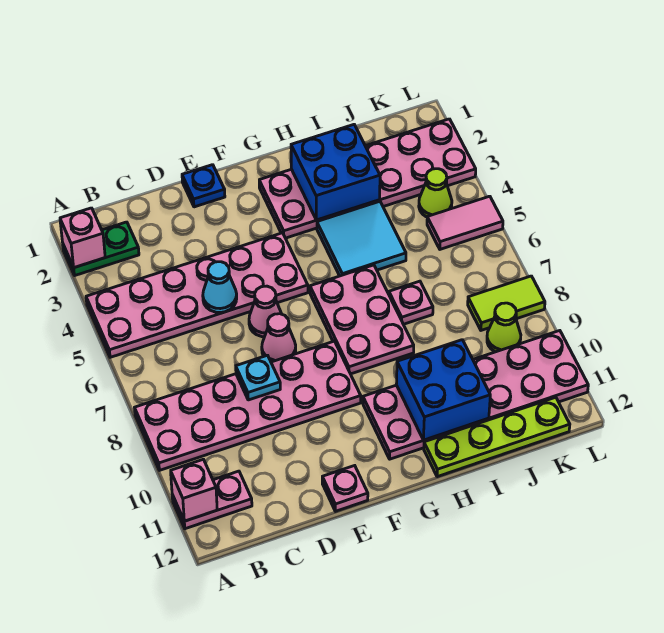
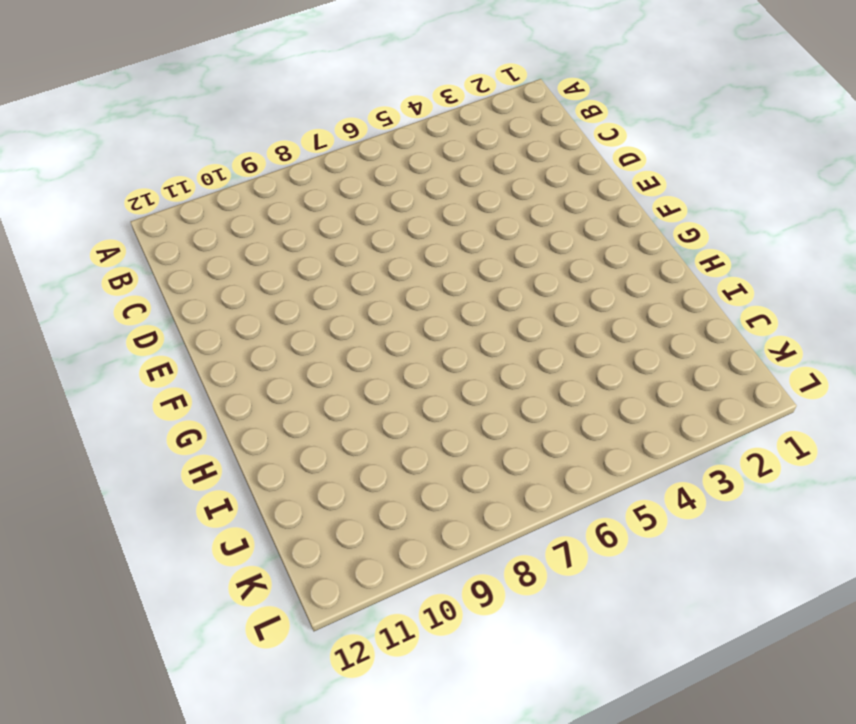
none -> green plate A2:B2 level 1
none -> pink plate A4:F5 level 1
none -> pink plate A8:F9 level 1

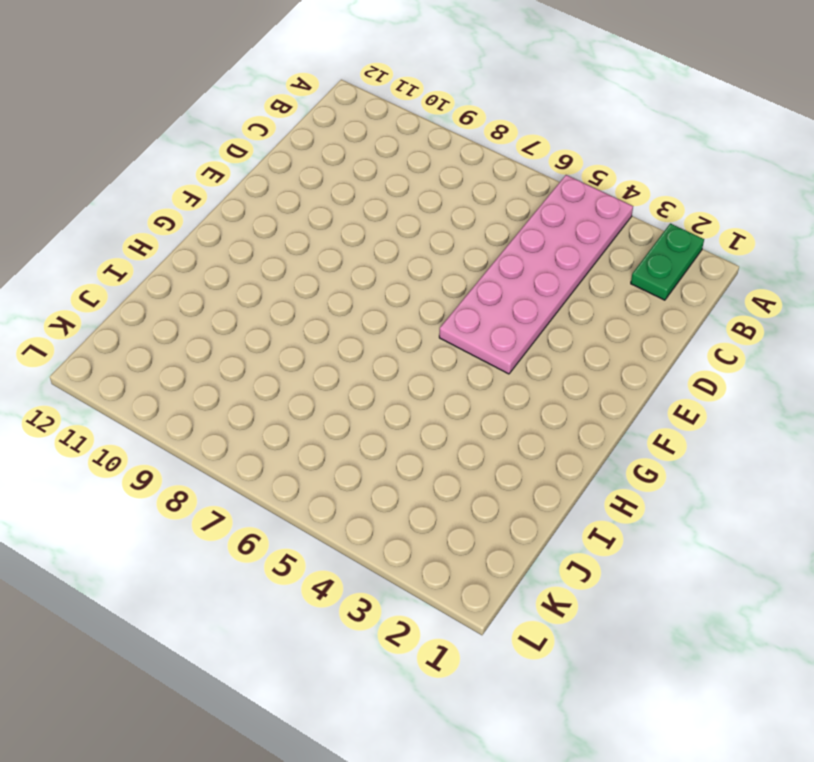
none -> pink plate A8:F9 level 1
none -> pink plate A11:B11 level 1
none -> blue plate E1 level 1

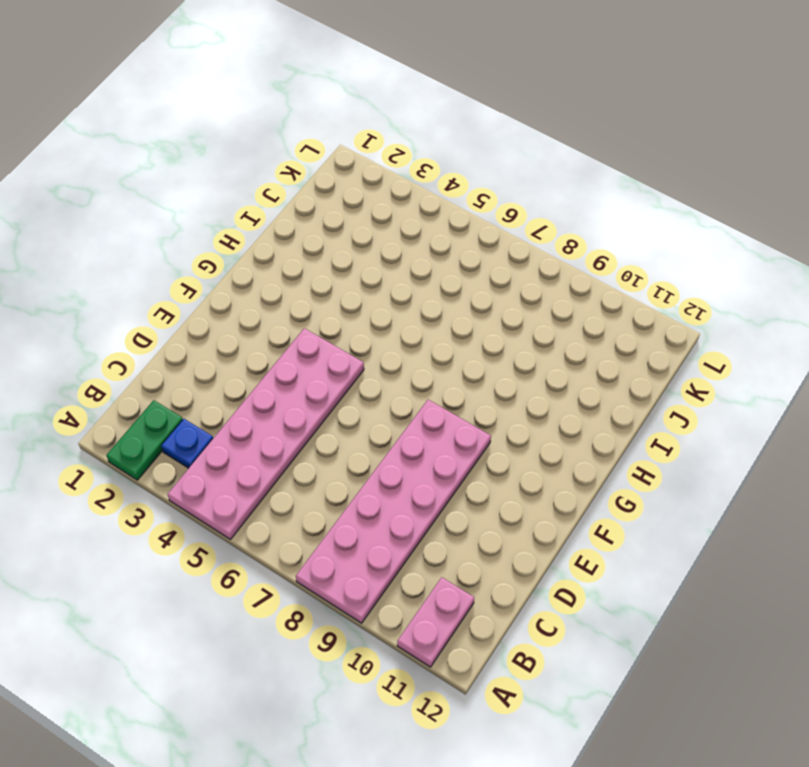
blue plate B3 level 1 -> blue plate E1 level 1
none -> pink cone E6 level 1
none -> pink cone E7 level 1
none -> pink plate E12 level 1

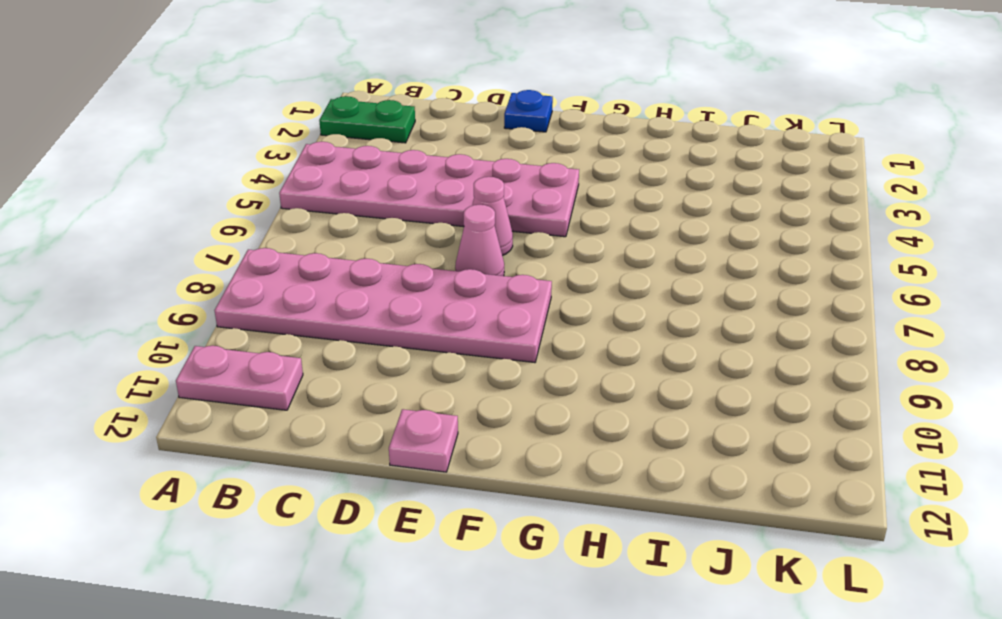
none -> pink plate G2:L3 level 1
none -> pink plate G6:H8 level 1
none -> pink plate G10:L11 level 1

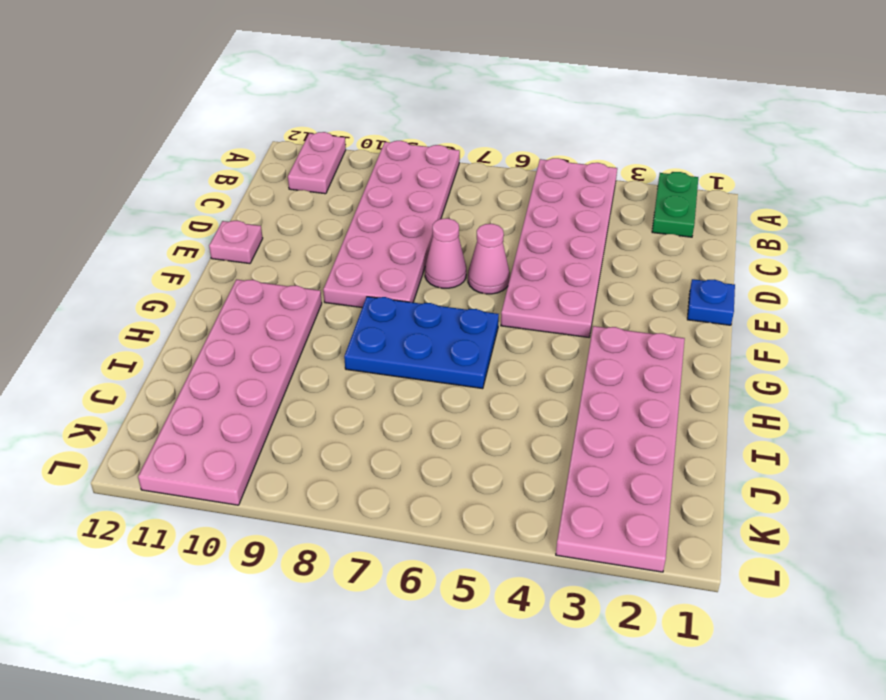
blue plate G6:H8 level 1 -> pink plate G6:H8 level 1
none -> cyan tile H4:I5 level 1
none -> lime plate H12:K12 level 1
none -> pink plate I7 level 1

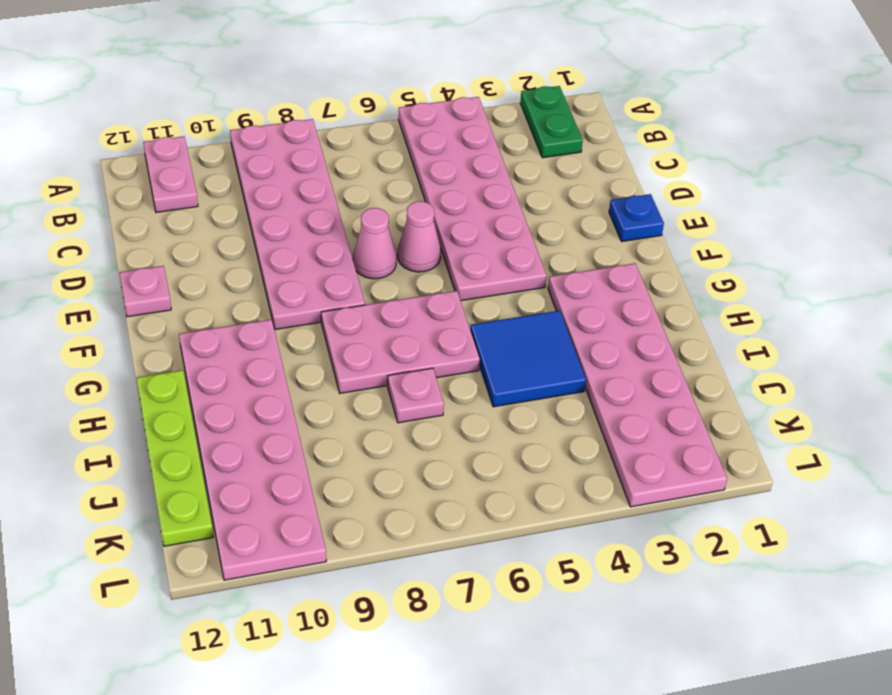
blue tile H4:I5 level 1 -> cyan tile H4:I5 level 1
none -> lime cone K4 level 1
none -> pink tile K5:L5 level 1
none -> lime tile K8:L8 level 1

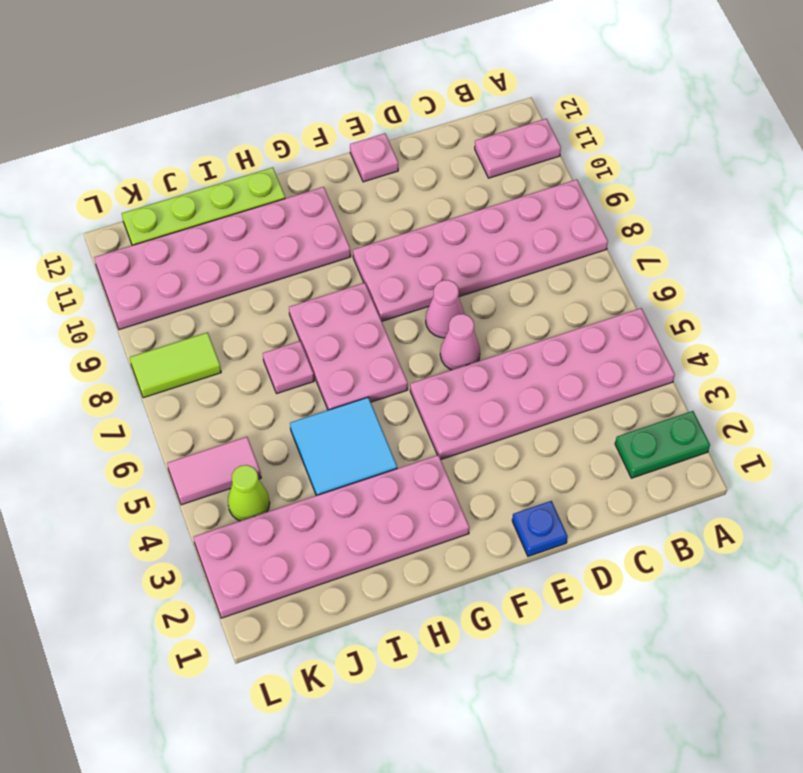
none -> lime cone K9 level 1
none -> pink brick A2 level 2
none -> pink brick A11 level 2

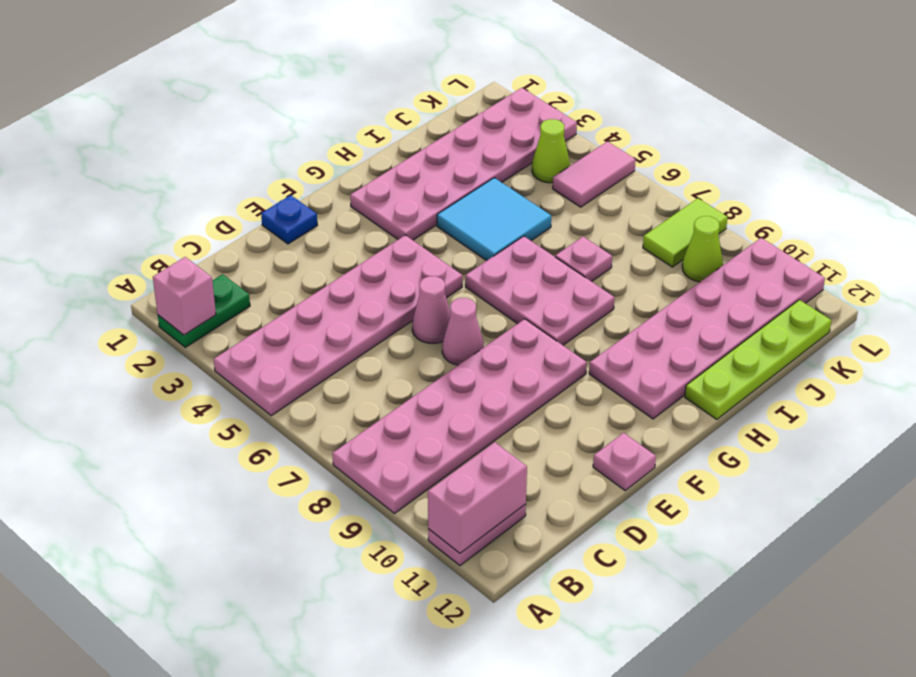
pink brick A11:B11 level 2 -> pink brick A11 level 2
none -> cyan cone D5 level 2
none -> cyan plate D8 level 2
none -> blue brick H2:I3 level 2

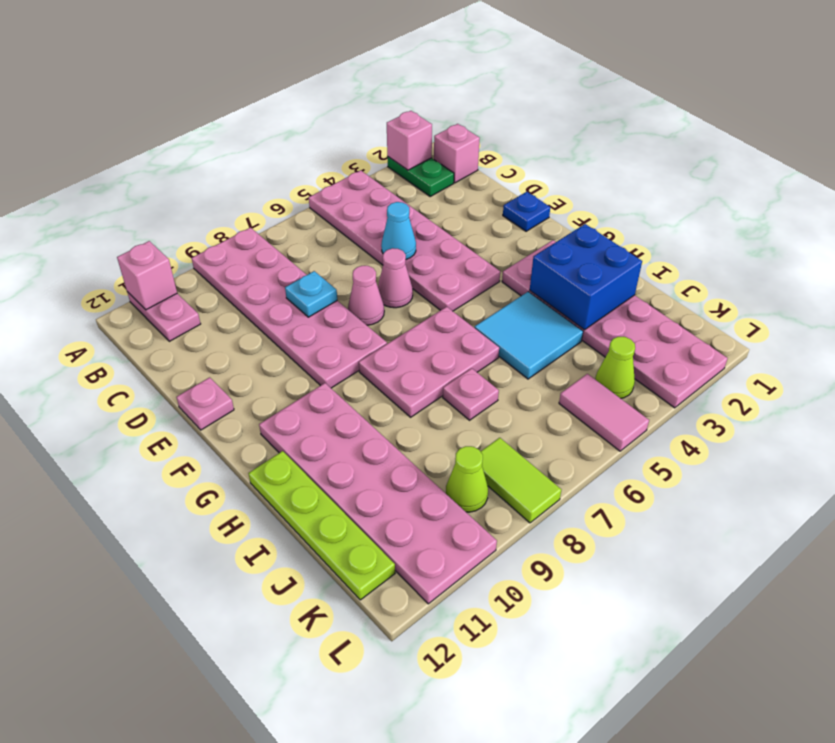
pink brick B1 level 1 -> none
none -> blue brick H10:I11 level 2

